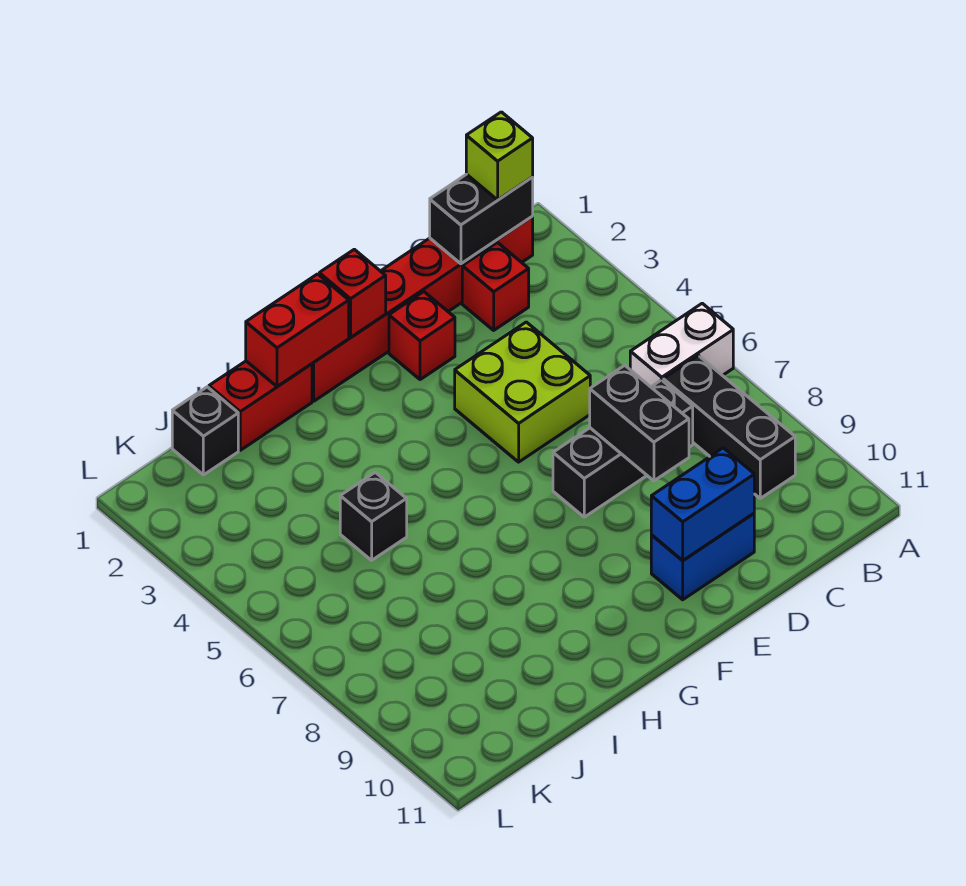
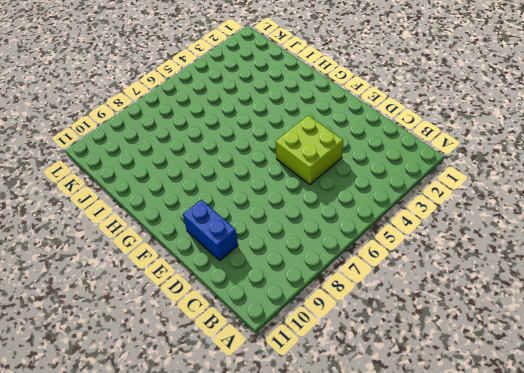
none -> white brick A6:B6 level 1
none -> red brick B1:G1 level 1
none -> black brick B7:B9 level 1

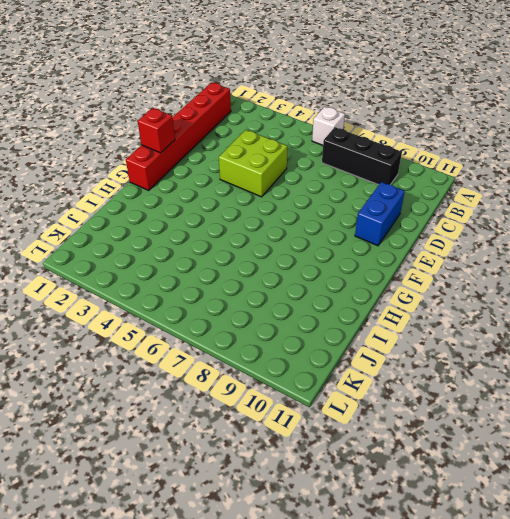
white brick A6 level 1 -> white brick A6:B6 level 1
none -> red brick C2 level 1
none -> black brick C7:E7 level 1
none -> red brick E2 level 1

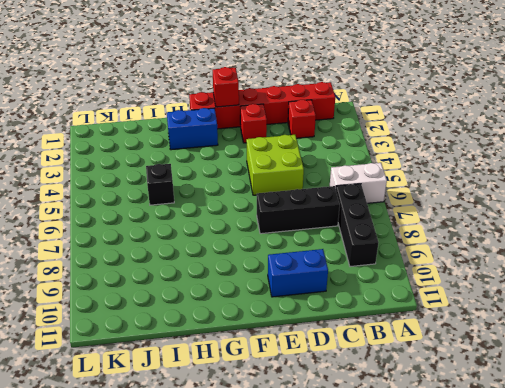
blue brick G2:H2 level 1 -> blue brick D10:E10 level 2
none -> red brick H1:I1 level 1
none -> black brick J1 level 1
none -> black brick B1:C1 level 2

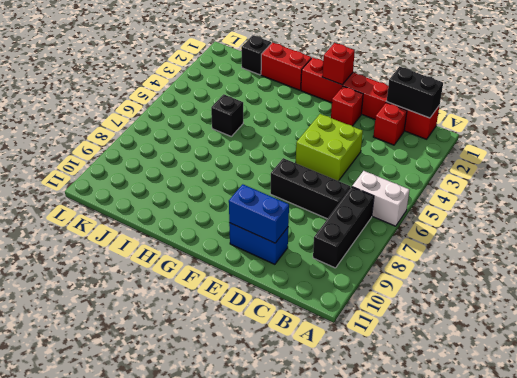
none -> black brick D7:D8 level 2
none -> red brick G1:H1 level 2
none -> lime brick B1 level 3

